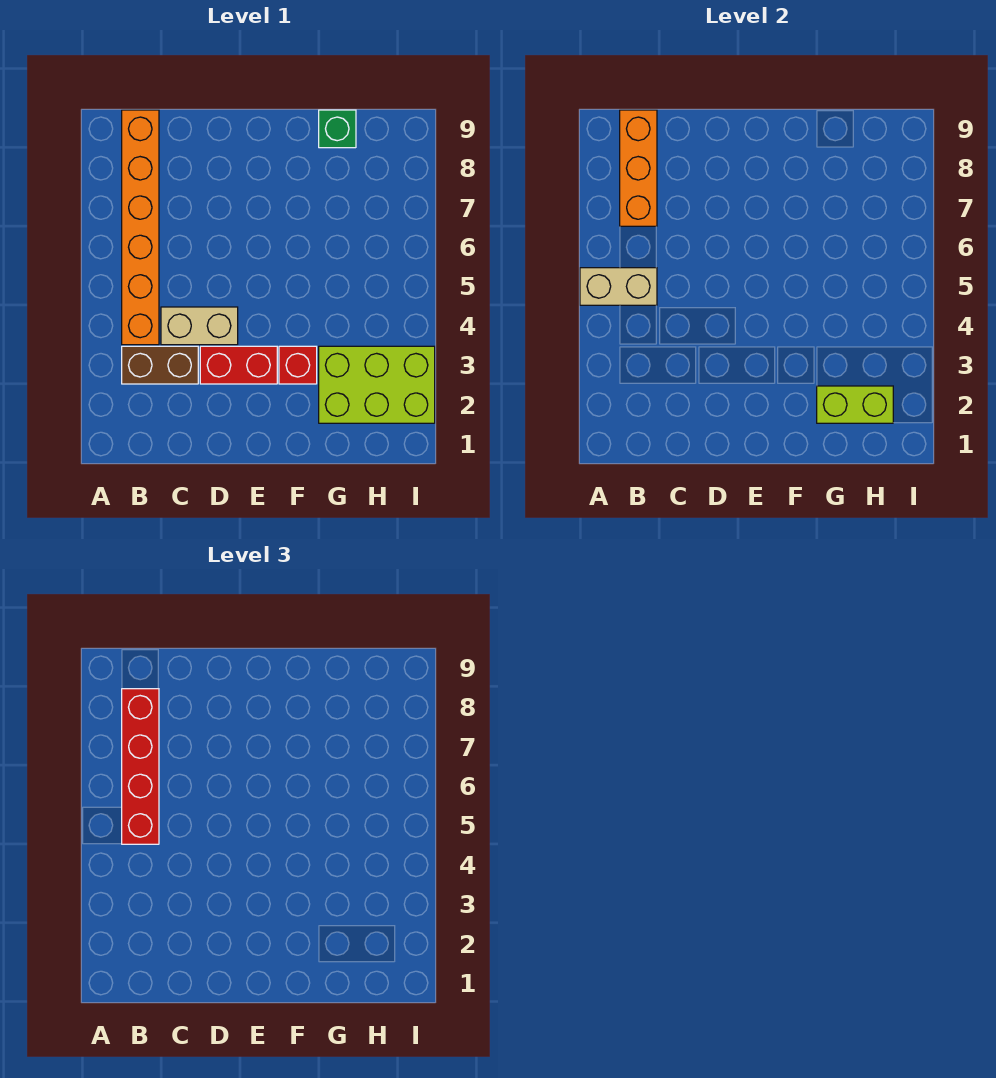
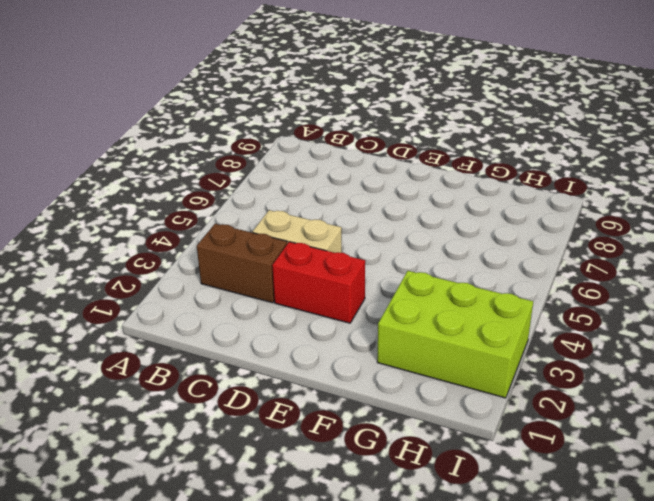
none -> orange brick B4:B9 level 1
none -> red brick F3 level 1

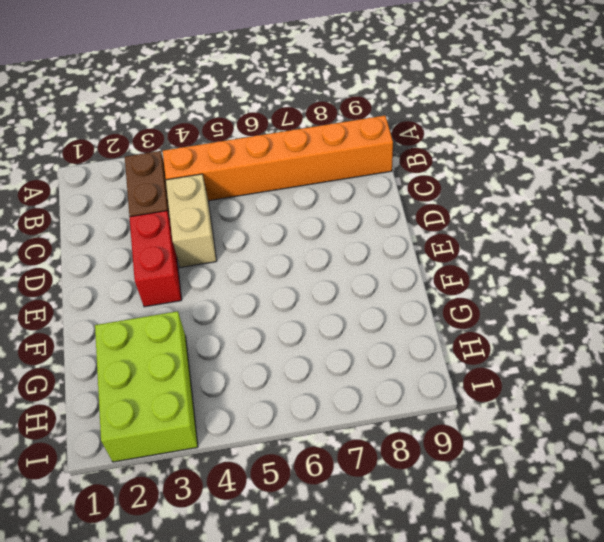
none -> red brick F3 level 1
none -> green brick G9 level 1

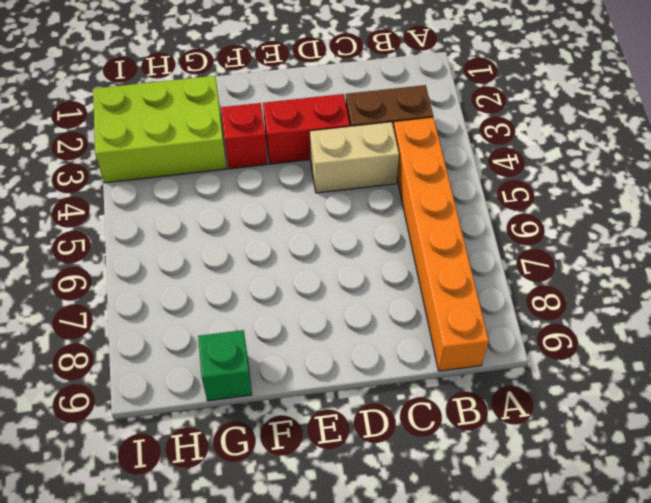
none -> tan brick A5:B5 level 2
none -> orange brick B7:B9 level 2

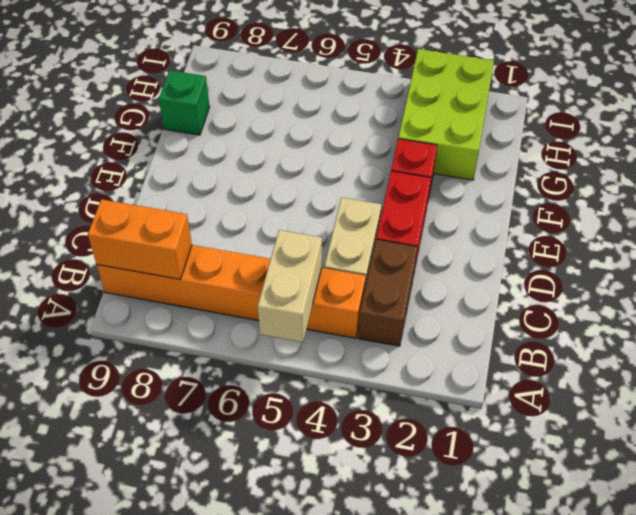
orange brick B8:B9 level 2 -> orange brick B7:B9 level 2
none -> lime brick G2:H2 level 2
none -> red brick B5:B8 level 3

